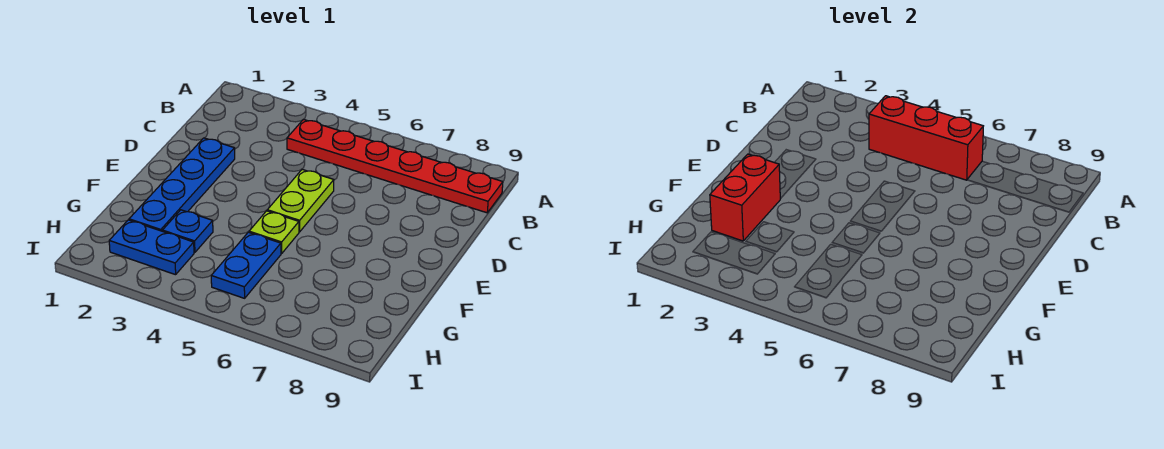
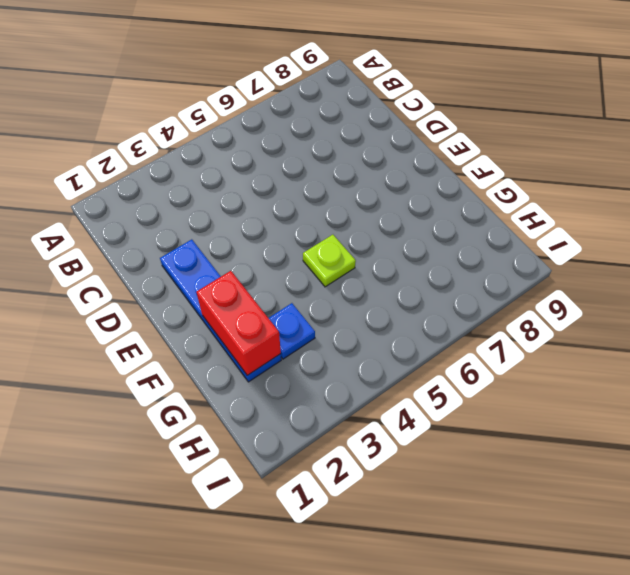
none -> red plate B4:B9 level 1
none -> lime plate D5:E5 level 1

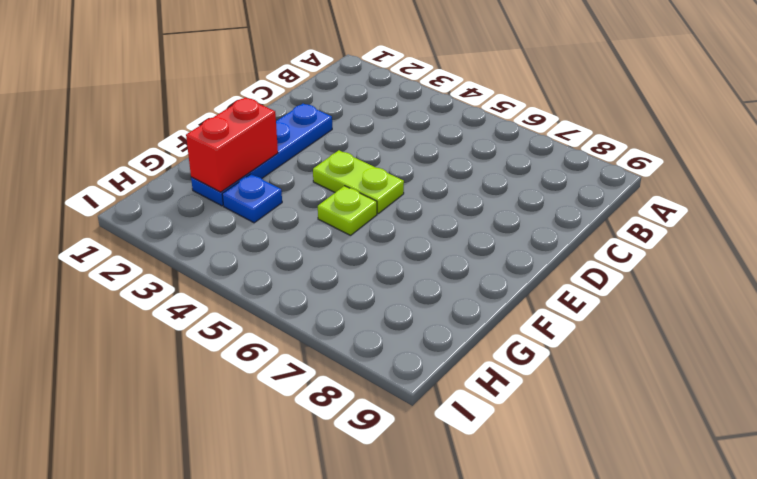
lime plate E4:E5 level 1 -> lime plate D5:E5 level 1
none -> red plate B4:B9 level 1
none -> blue plate G5:H5 level 1

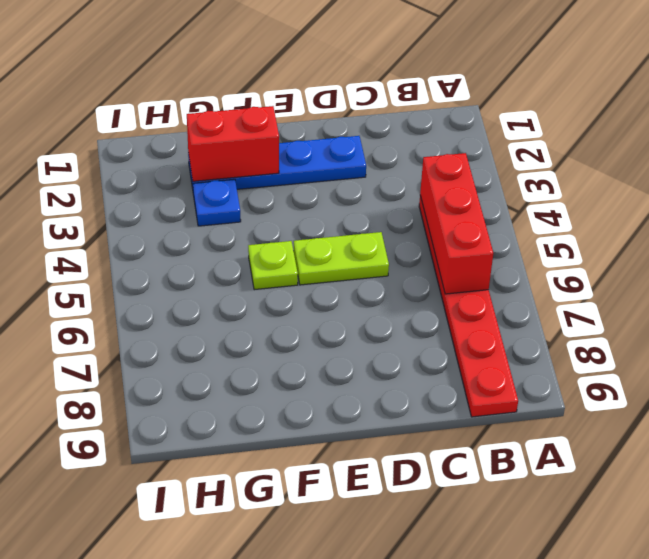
none -> blue plate G5:H5 level 1
none -> blue plate H2:H3 level 1

